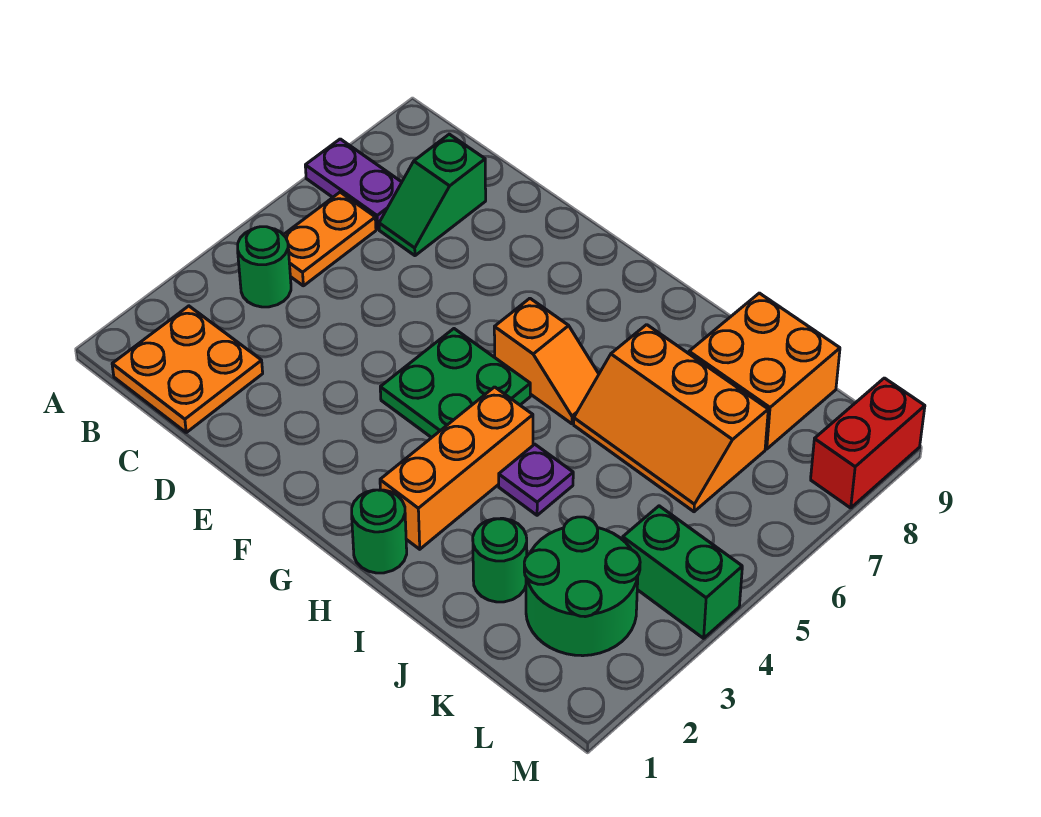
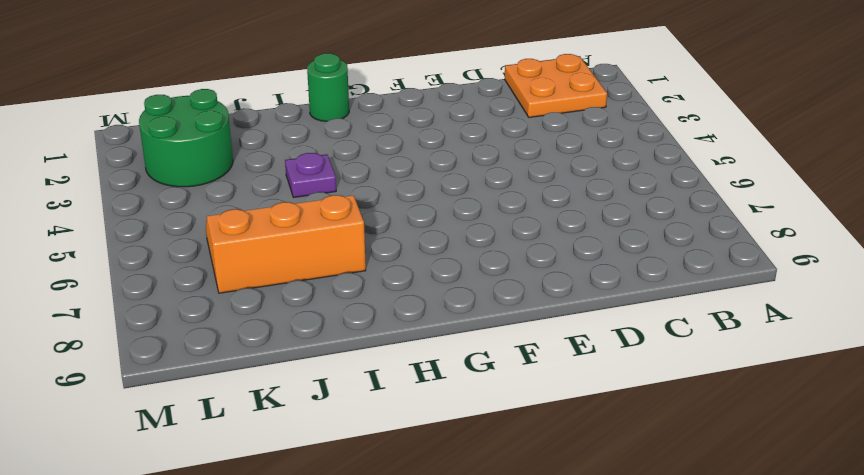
none -> purple plate A7:B7 level 1
none -> green round brick B4 level 1
none -> orange plate B5:B6 level 1

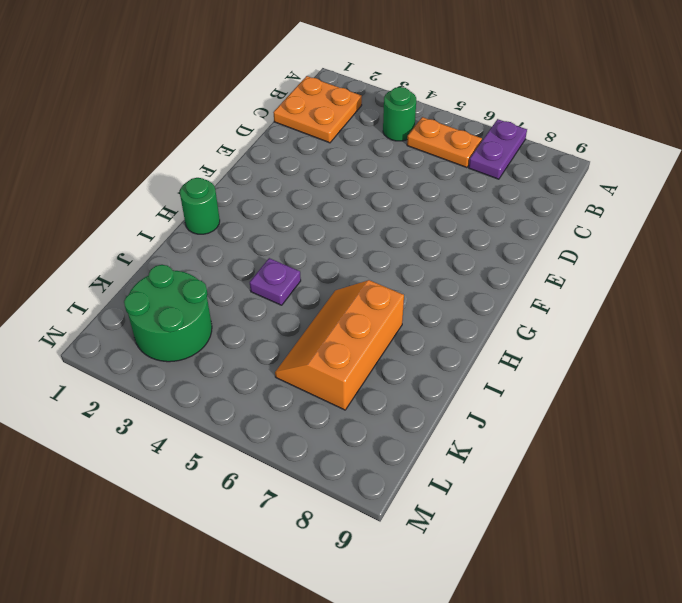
none -> green slope C7:C8 level 1 top 8
none -> green plate F4:G5 level 1
none -> orange slope G6:H6 level 1 top G

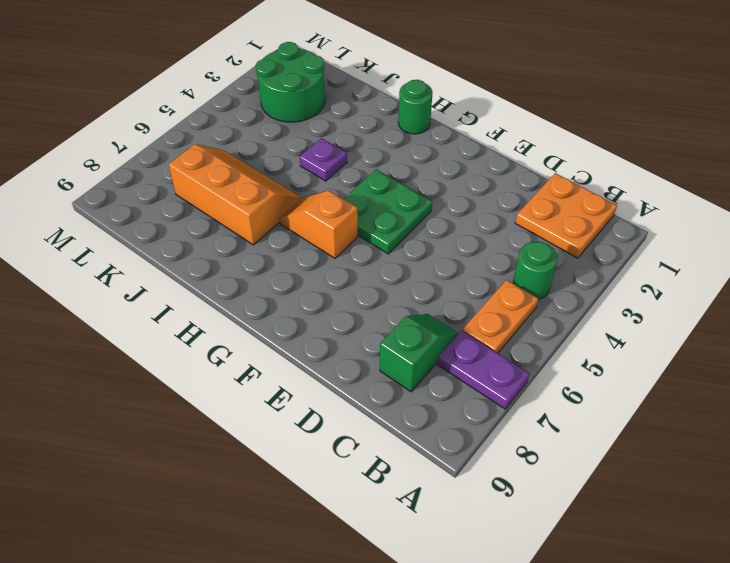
none -> orange brick H2:H4 level 1
none -> green round brick J2 level 1
none -> orange brick J8:K9 level 1

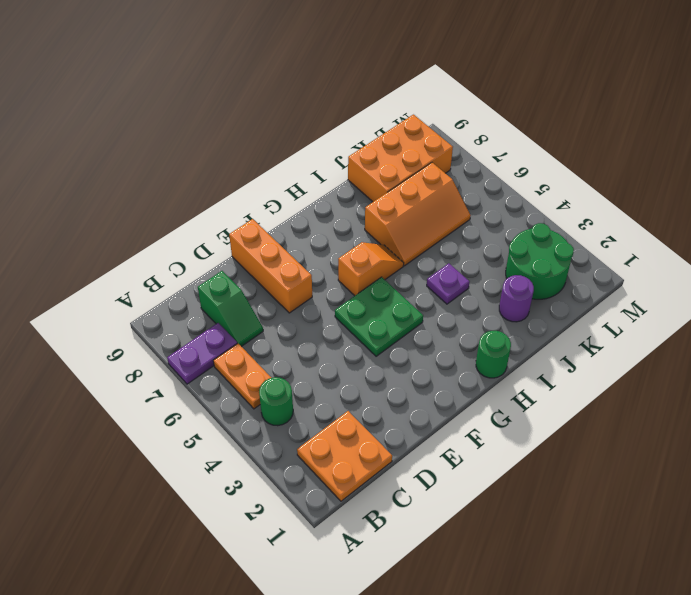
orange brick E7:E9 level 1 -> orange brick H2:H4 level 1
purple round brick J2 level 1 -> green round brick J2 level 1
orange brick J8:L9 level 1 -> orange brick J8:K9 level 1
none -> green brick L4:M4 level 1
none -> red brick M8:M9 level 1

